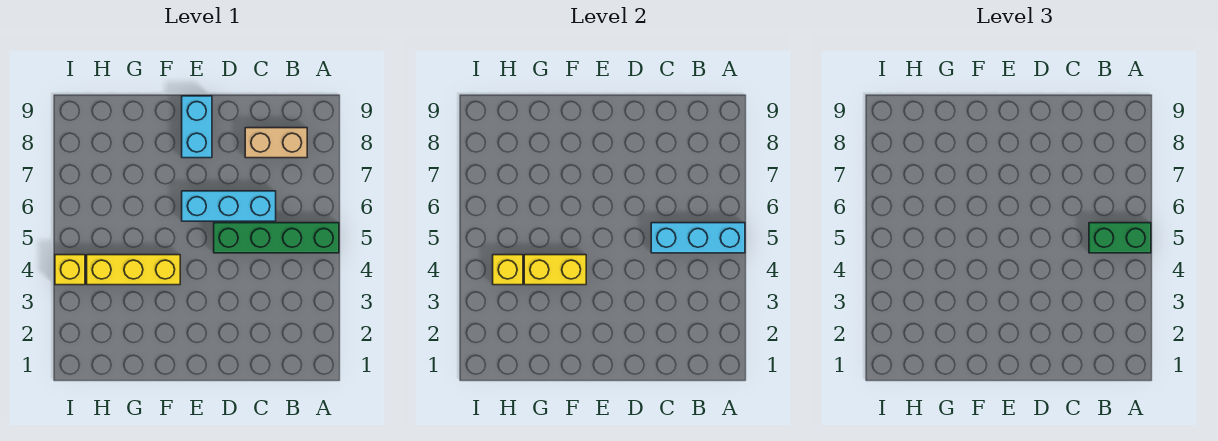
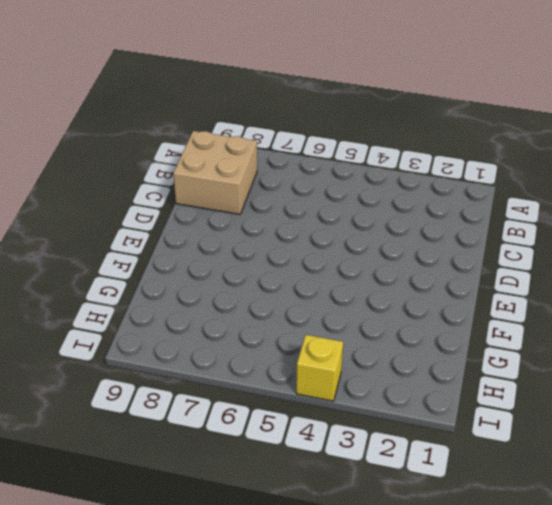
tan brick B8:C9 level 1 -> tan brick B8:C8 level 1
none -> green brick A5:D5 level 1
none -> cyan brick C6:E6 level 1

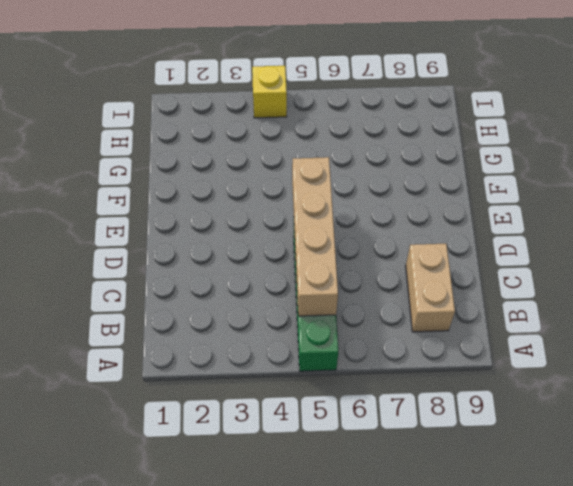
tan brick B5:E5 level 2 -> cyan brick A5:C5 level 2
none -> cyan brick C6:E6 level 1
none -> cyan brick E8:E9 level 1

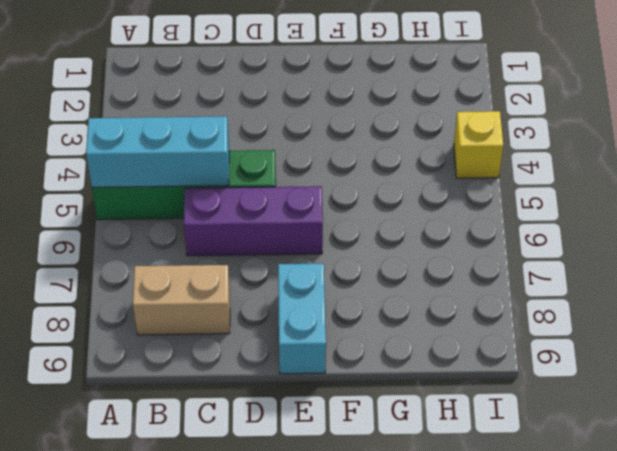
purple brick C6:E6 level 1 -> cyan brick C6:E6 level 1
none -> yellow brick F4:H4 level 1
none -> yellow brick F4:G4 level 2

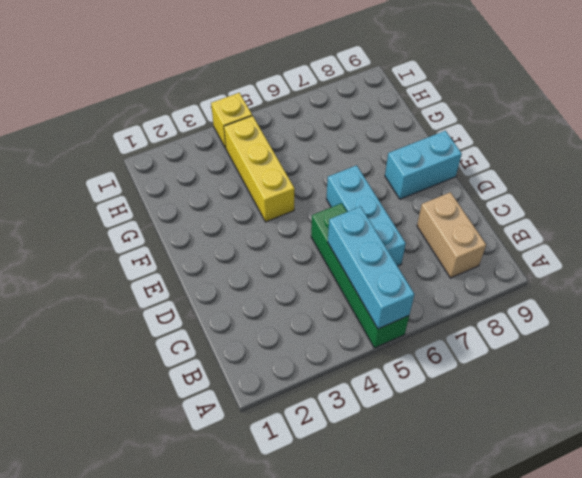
none -> yellow brick F4:G4 level 2
none -> yellow brick H4 level 2

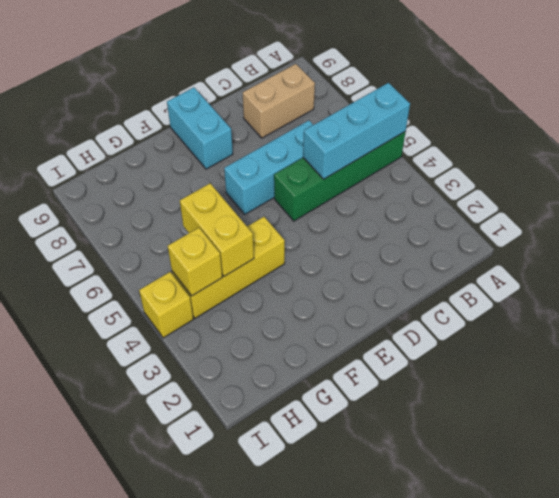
yellow brick G4:G5 level 2 -> yellow brick F4:G4 level 2
none -> green brick A5:B5 level 3

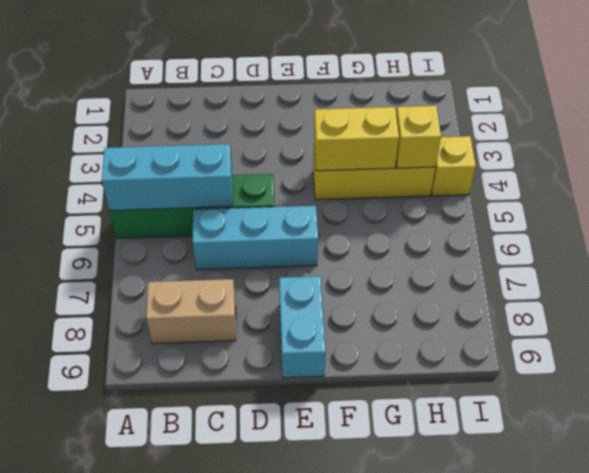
none -> green brick A5:B5 level 3

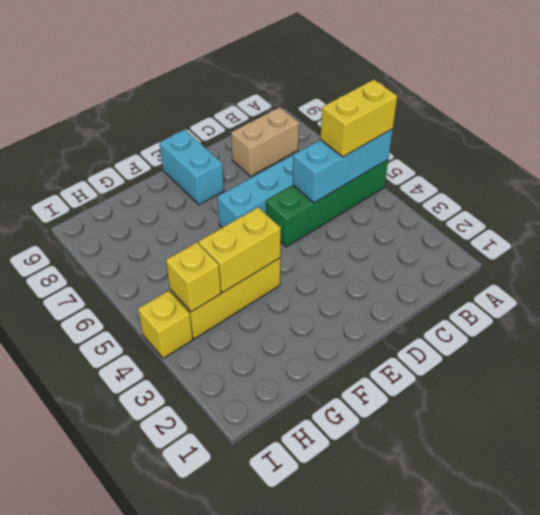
yellow brick A5:B5 level 3 -> green brick A5:B5 level 3

